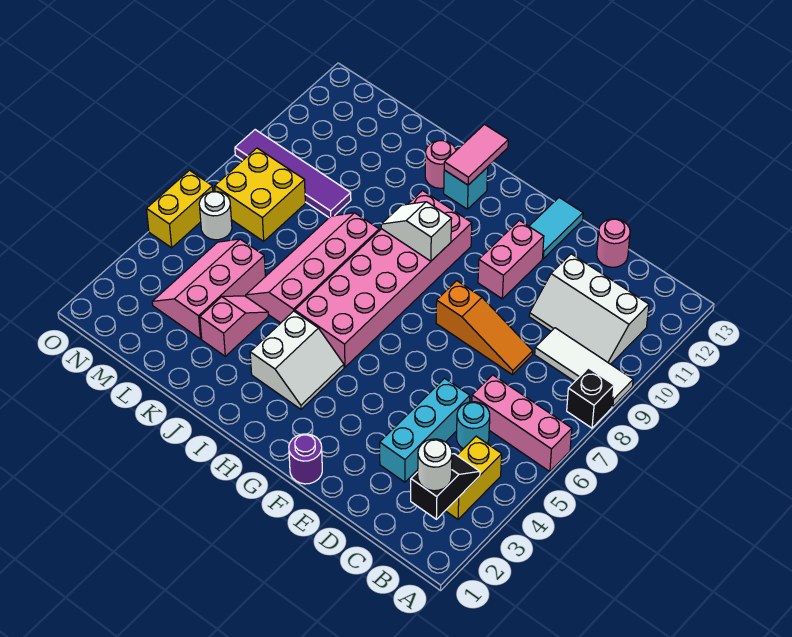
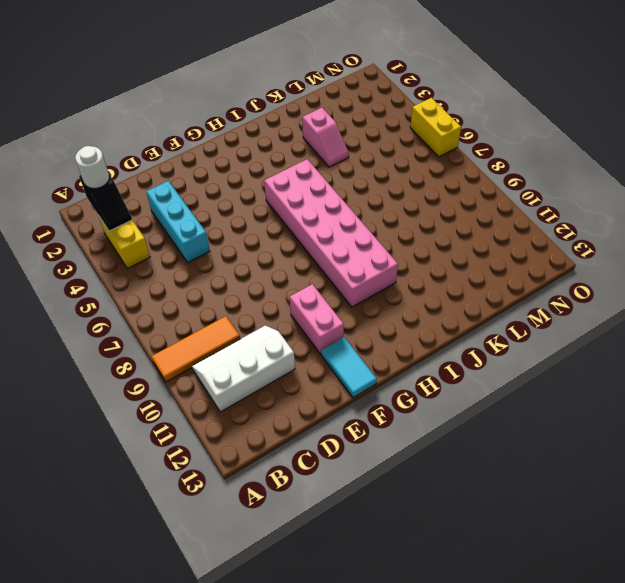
orange tile A9:C9 level 1 -> white tile A9:C9 level 1
none -> pink brick A6:C6 level 1
none -> black brick A8 level 1
none -> cyan round brick C5 level 1

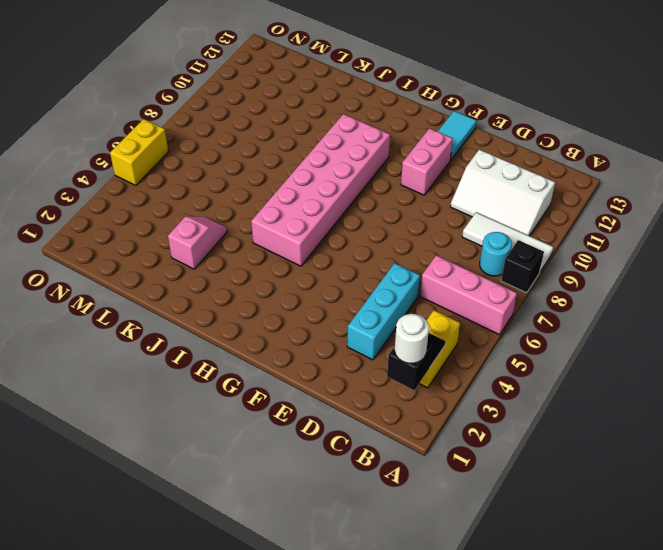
cyan round brick B8 level 1 -> cyan round brick C5 level 1
none -> orange slope D8:F8 level 1 top F
none -> pink round brick D13 level 1
none -> purple round brick F1 level 1

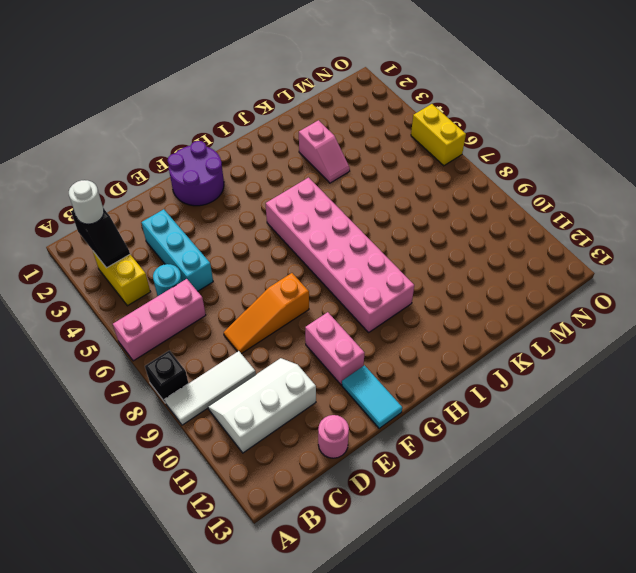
purple round brick F1:G2 level 1 -> purple round brick F1 level 1
none -> white slope H3:I4 level 1 top I
none -> cyan brick I12 level 1
none -> pink slope J5:K8 level 1 top J

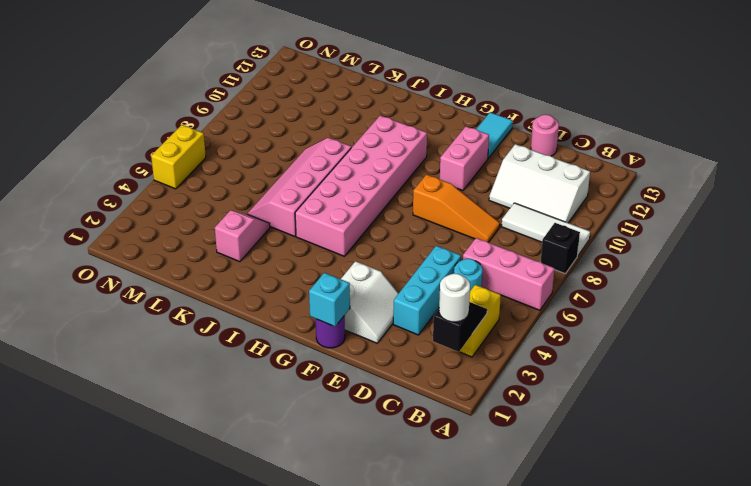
white slope E2:F3 level 1 top F -> white slope H3:I4 level 1 top I
cyan brick F1 level 2 -> cyan brick I12 level 1
none -> pink round brick J12 level 1
none -> pink slope L3:M5 level 1 top L
none -> purple tile L9:O9 level 1

